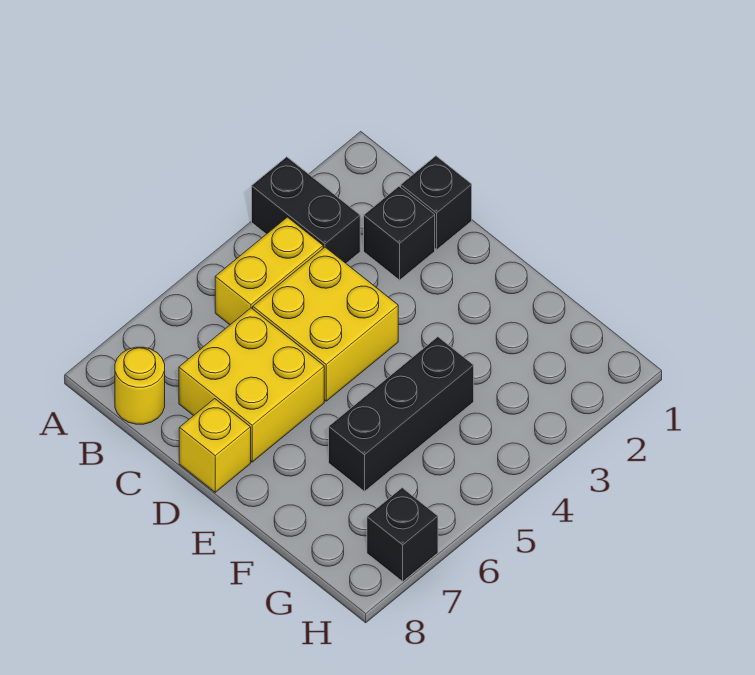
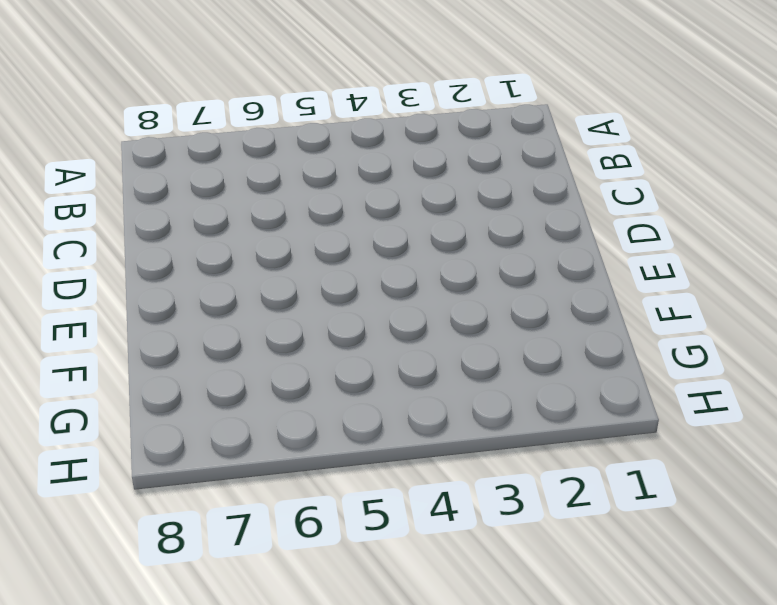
none -> black brick A3:B3 level 1
none -> yellow brick B4:B5 level 1

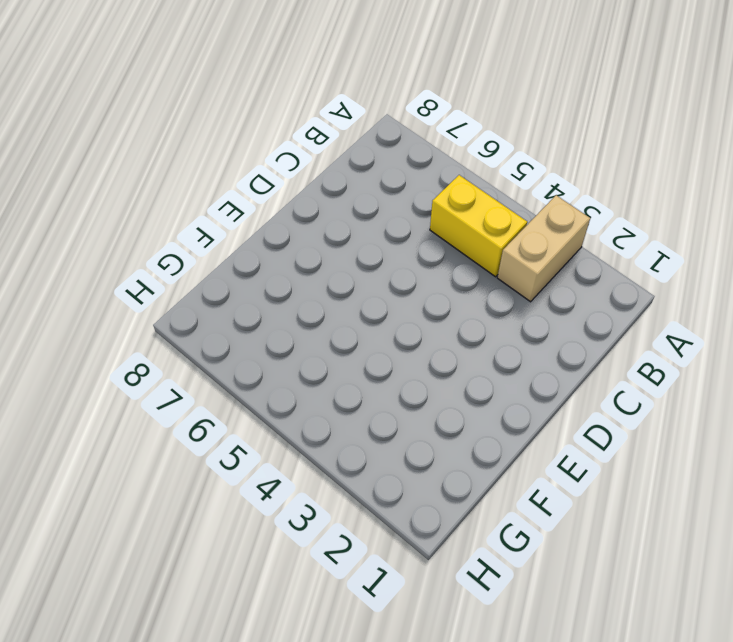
tan brick A3:B3 level 1 -> black brick A3:B3 level 1
none -> yellow round brick B8 level 1
none -> black brick C1 level 1

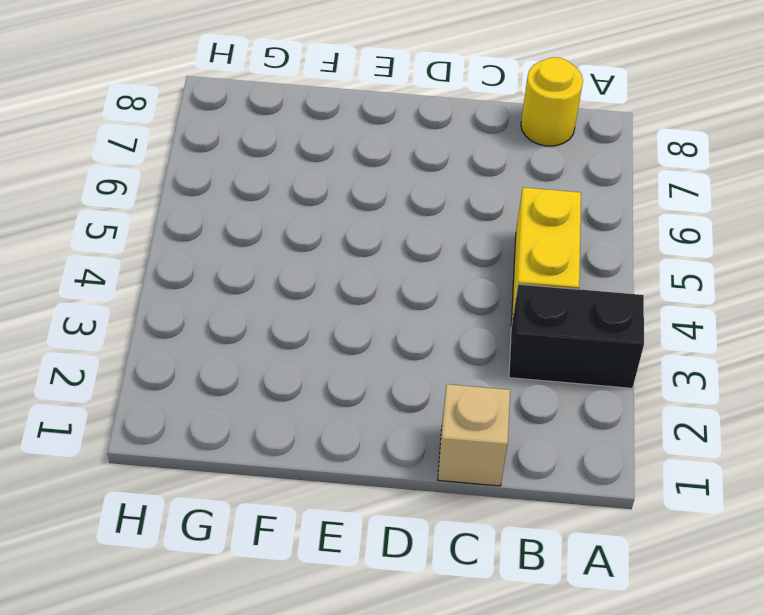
tan brick C1 level 1 -> black brick C1 level 1
none -> black brick C2 level 1
none -> yellow brick C4:D5 level 1

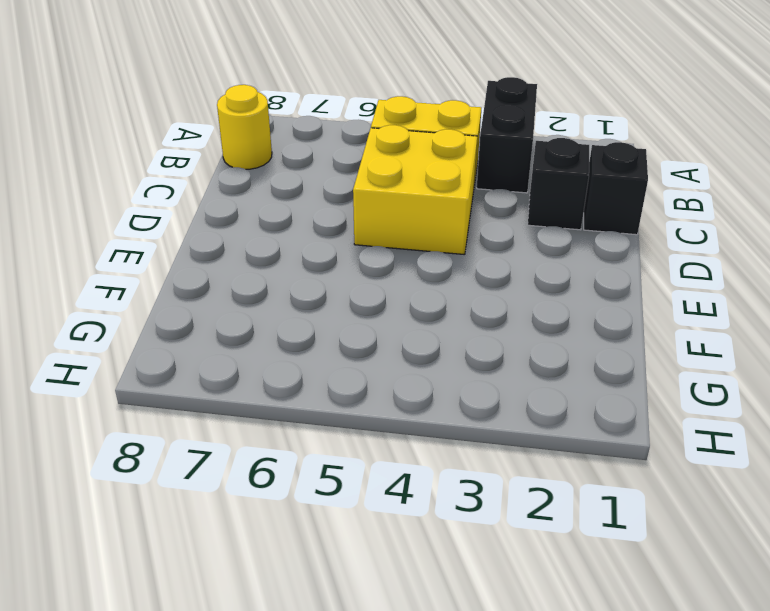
none -> yellow brick C6:D7 level 1
none -> yellow brick D8 level 1

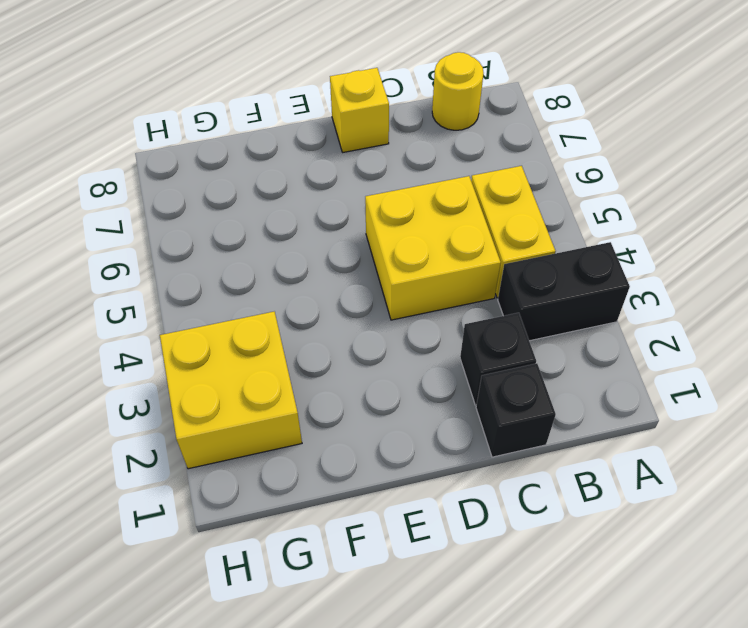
yellow brick G2:H3 level 1 -> yellow brick C6:D7 level 1
none -> black brick F4:F6 level 1
none -> black brick H7 level 1

